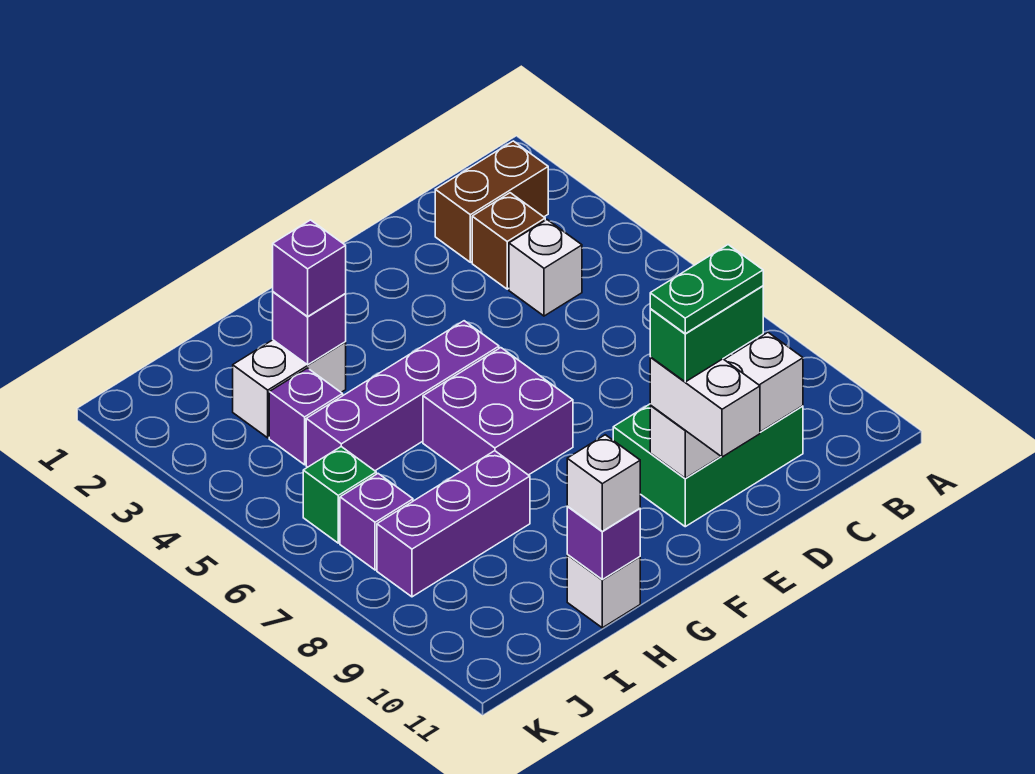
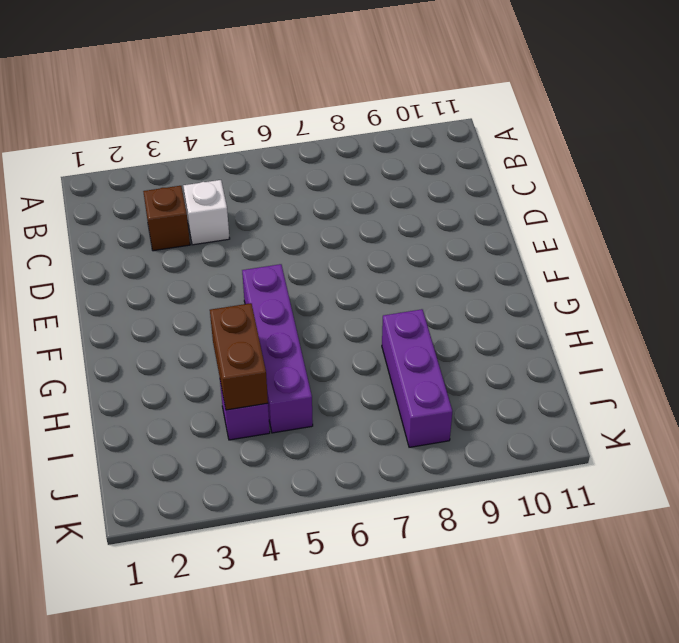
brown brick H4:I4 level 2 -> brown brick B2:C2 level 1
none -> green brick C9:E10 level 1
none -> purple brick F6:G7 level 1
none -> white brick H3:I3 level 1

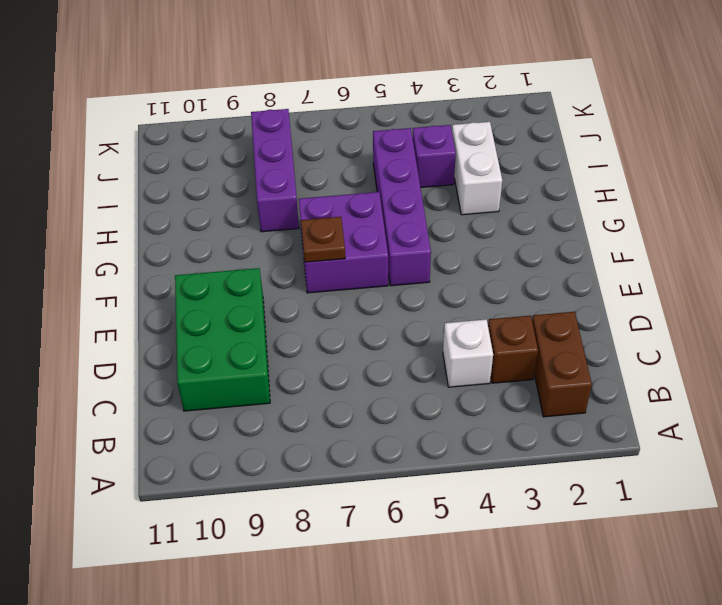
brown plate F7 level 2 -> none
none -> white brick H11 level 1
none -> green brick J6 level 1
none -> purple brick J7 level 1

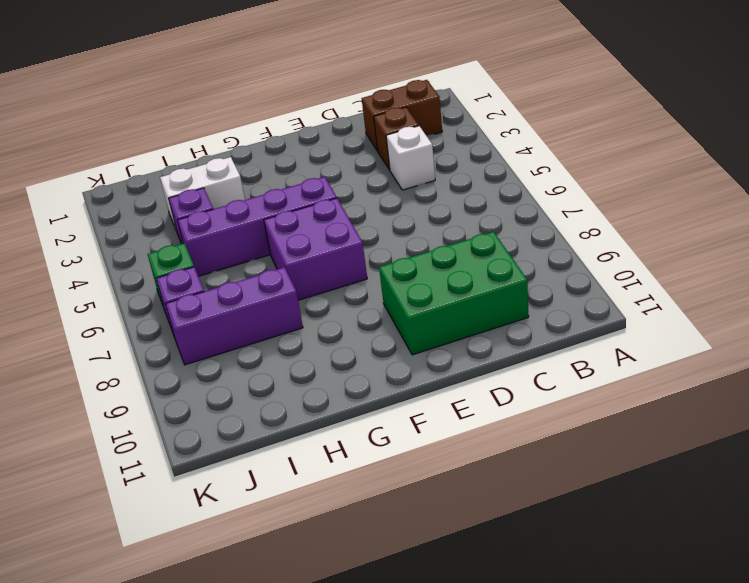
none -> white brick H11 level 1
none -> white brick C10:E10 level 2
none -> purple brick H3 level 2

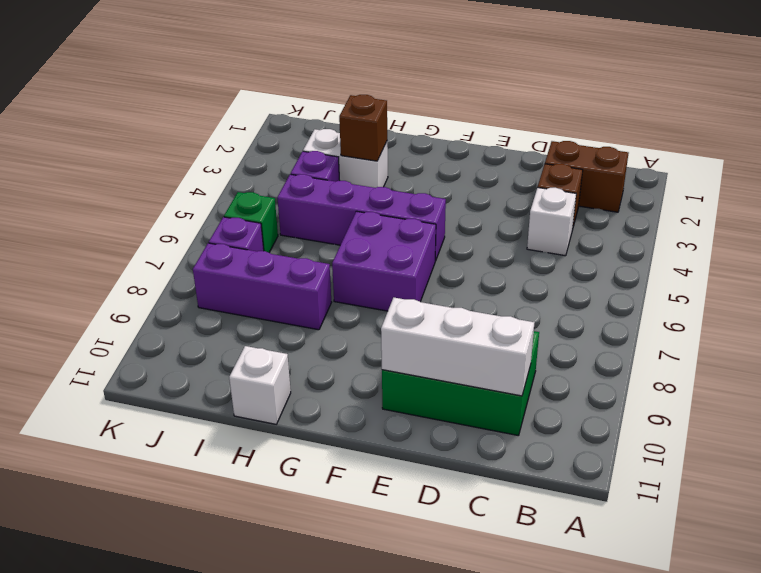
brown brick H3 level 2 -> purple brick H3 level 2
none -> purple brick H11 level 2
none -> white brick E10:E11 level 3
none -> purple brick H3 level 3

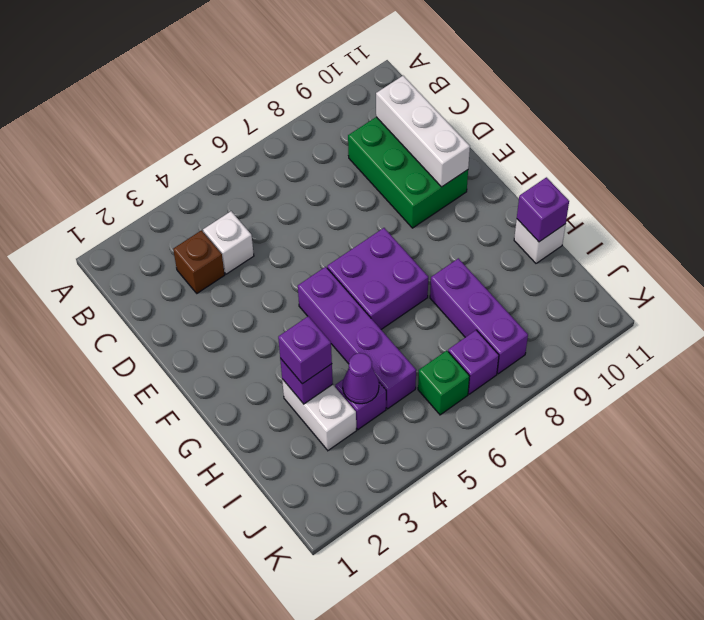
purple cone I4 level 2 -> none
none -> brown brick B2:C2 level 1
none -> white brick E10:E11 level 3
none -> white brick H11 level 3

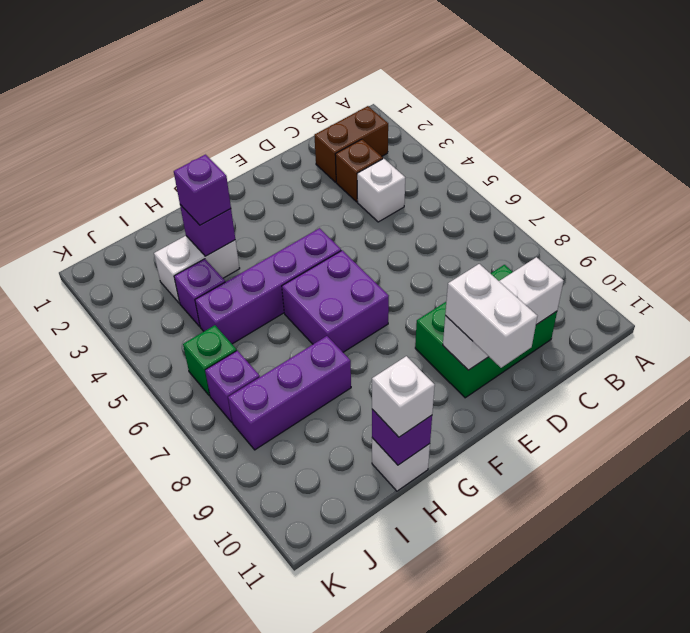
none -> green brick D10:E10 level 4
none -> green plate D10:E10 level 5

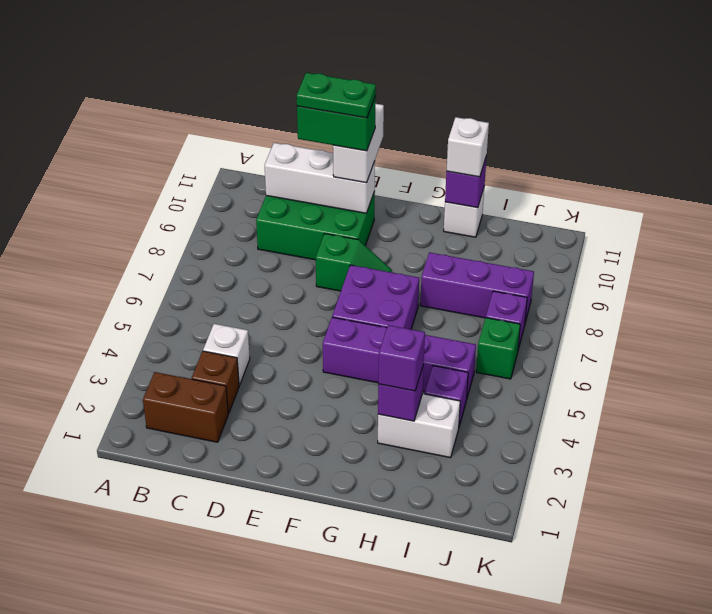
green slope E8:F8 level 1 top E -> none

